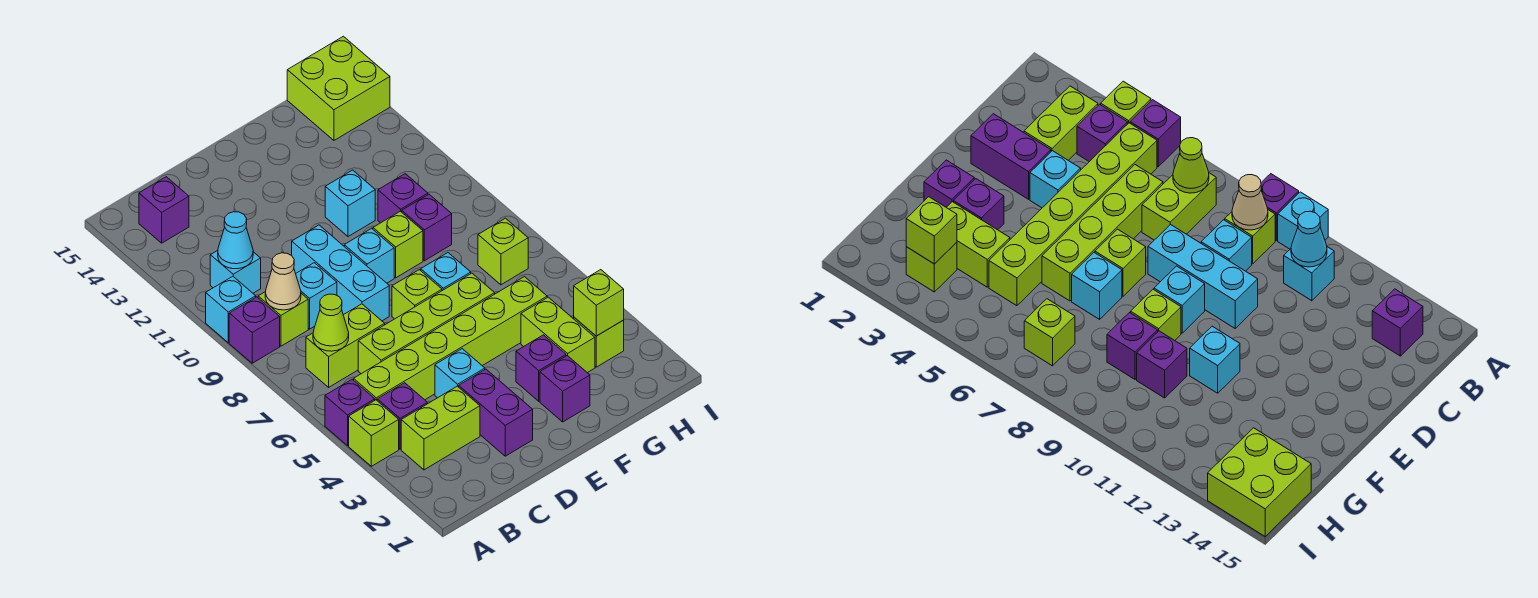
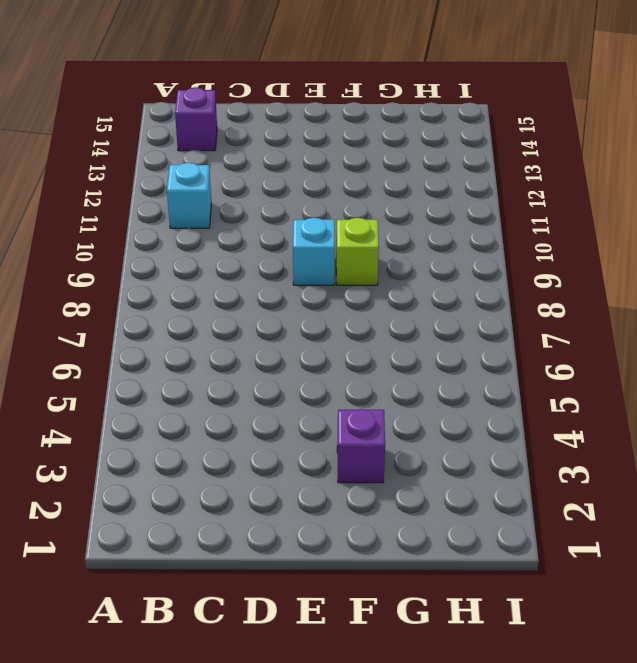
none -> lime brick A4 level 1
none -> purple brick A5 level 1
none -> purple brick A9 level 1
none -> cyan brick A10 level 1

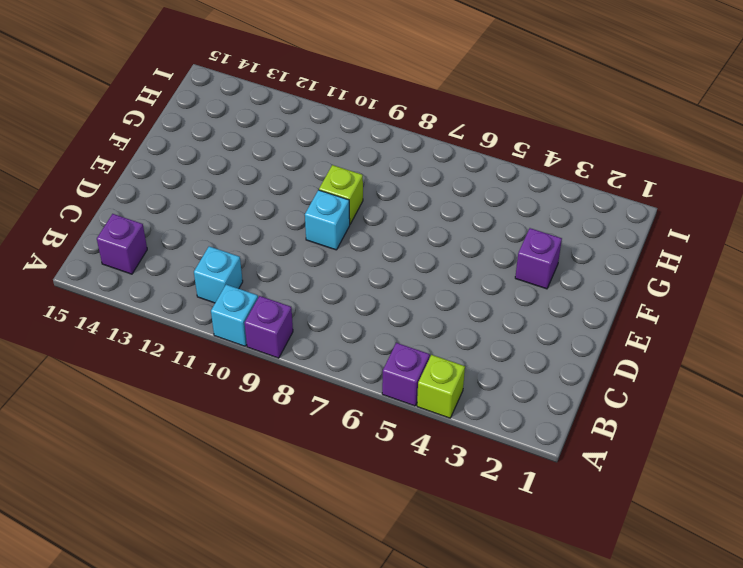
none -> lime brick B3:C3 level 1
none -> purple brick B4 level 1
none -> lime brick B5:G5 level 1
none -> lime brick B7:C7 level 1

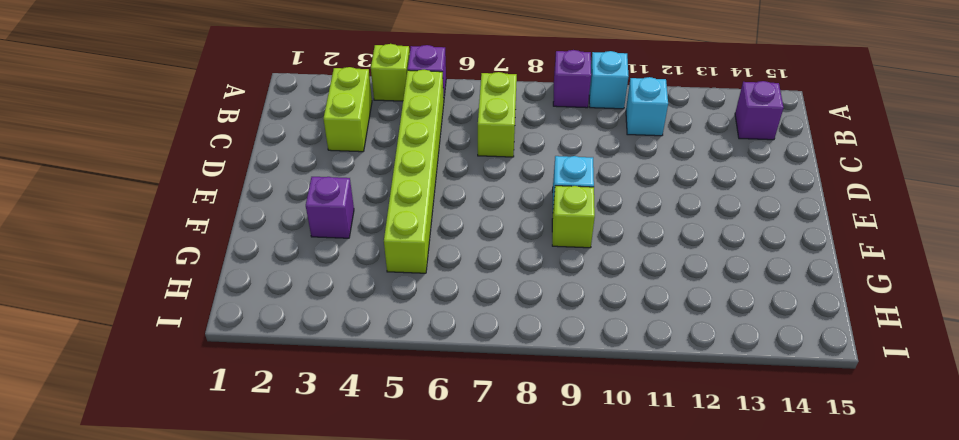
none -> purple brick B4 level 1
none -> lime brick B9 level 1
none -> lime brick C6:F6 level 1
none -> cyan brick C9 level 1

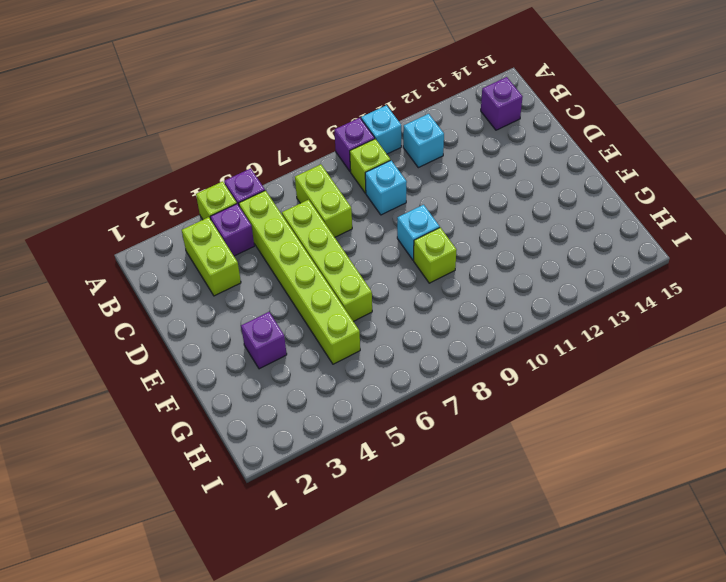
none -> purple brick D2:D3 level 1
none -> cyan brick D4 level 1
none -> cyan brick D8:D10 level 1
none -> lime brick E7 level 1

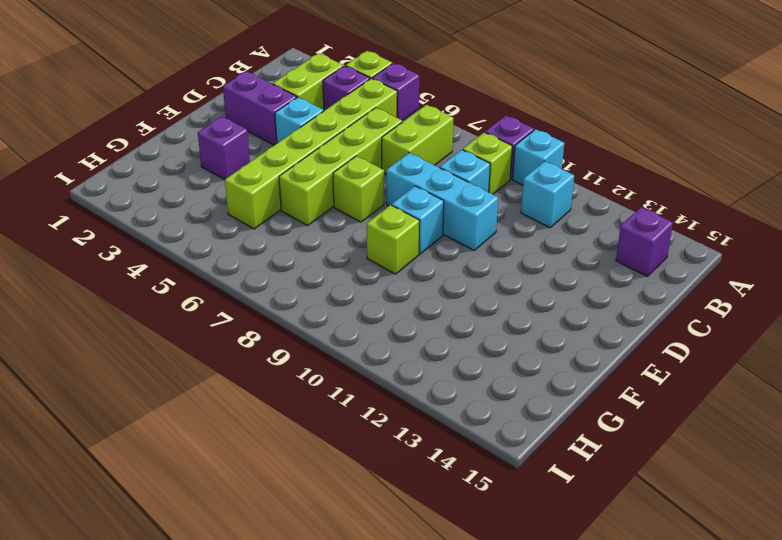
none -> purple brick F2 level 1
none -> cyan brick F7 level 1
none -> cyan brick F11 level 1
none -> lime brick G3:G4 level 1

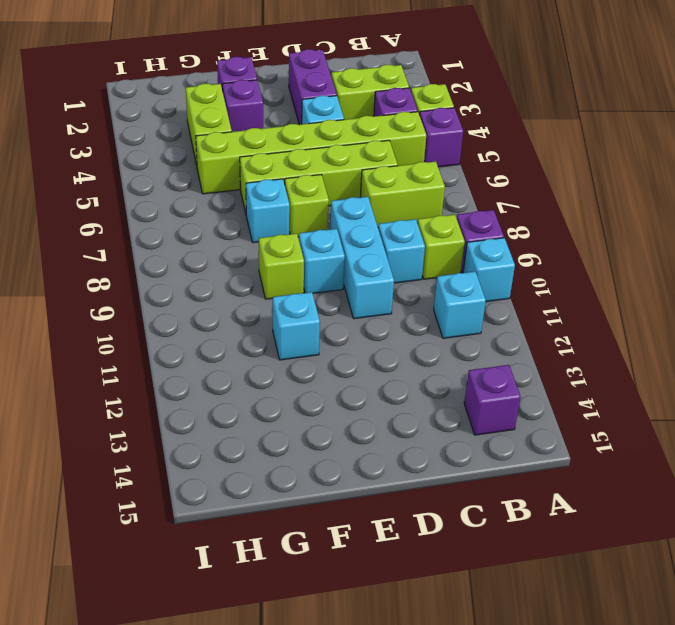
none -> purple brick G9 level 1
none -> purple brick G10 level 1
none -> lime brick H3 level 1
none -> lime brick H7 level 1

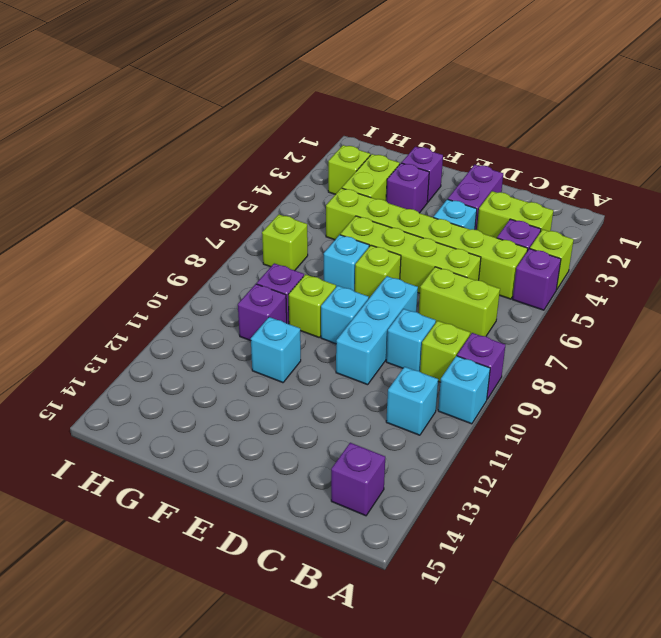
none -> lime brick H14:I15 level 1
none -> lime cone B7 level 2
none -> tan cone B9 level 2
none -> cyan cone B11 level 2

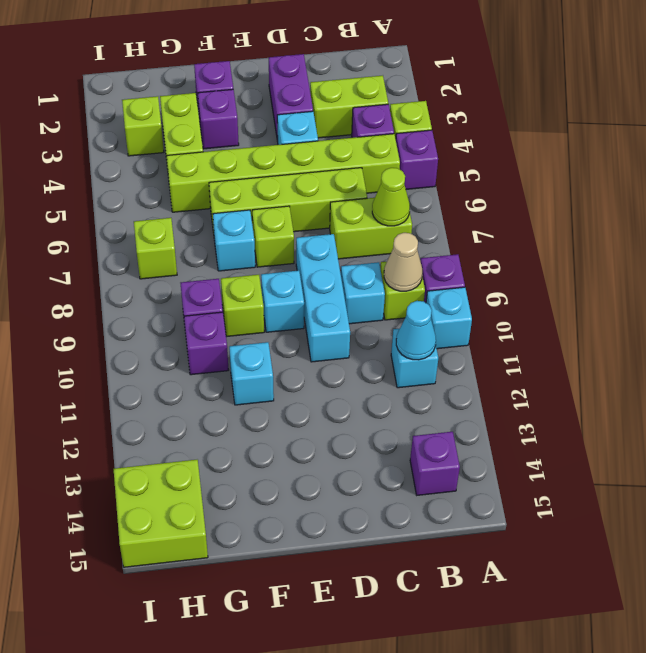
none -> lime brick H3 level 2

